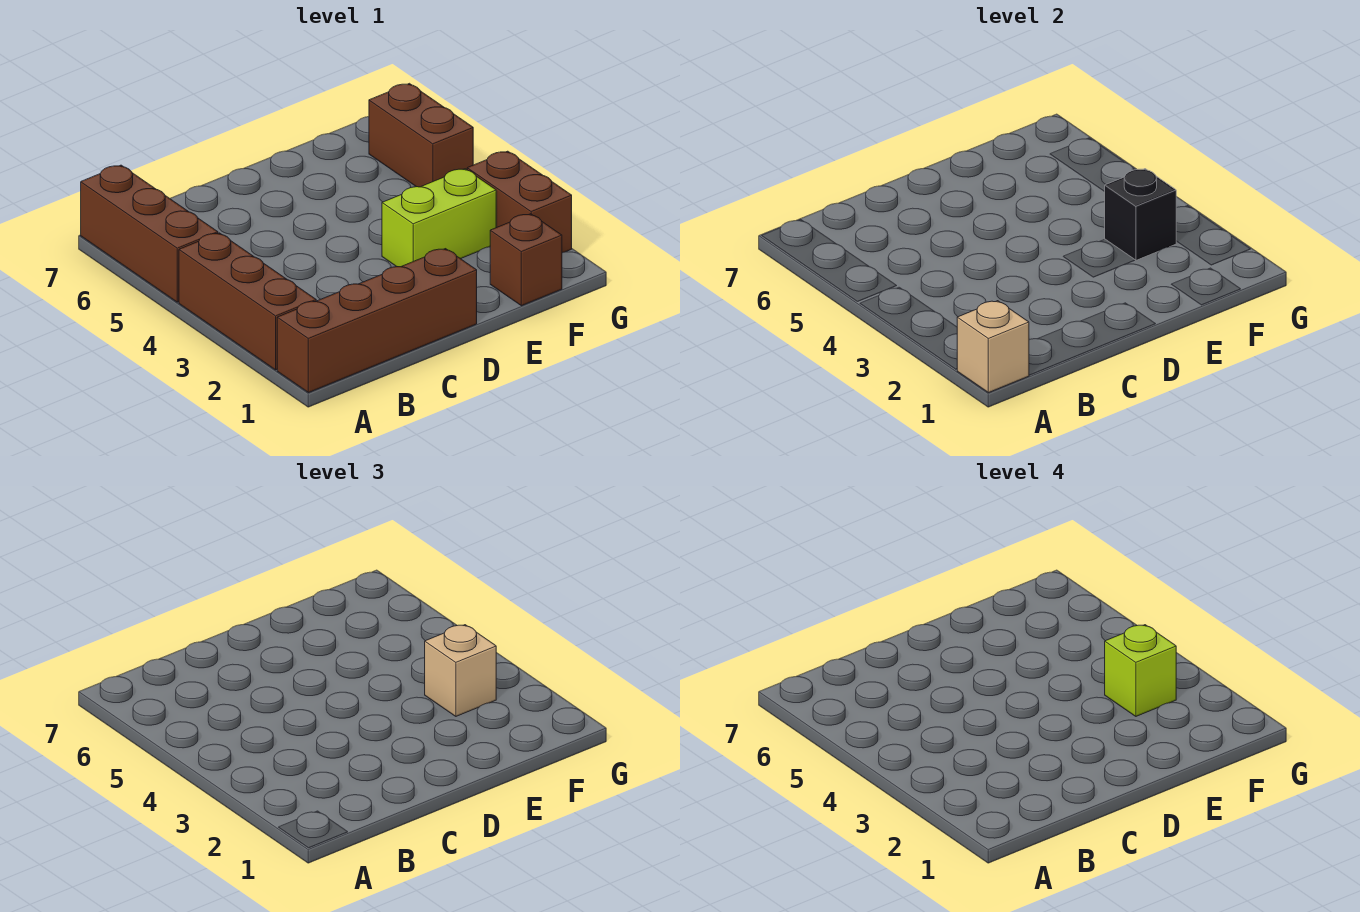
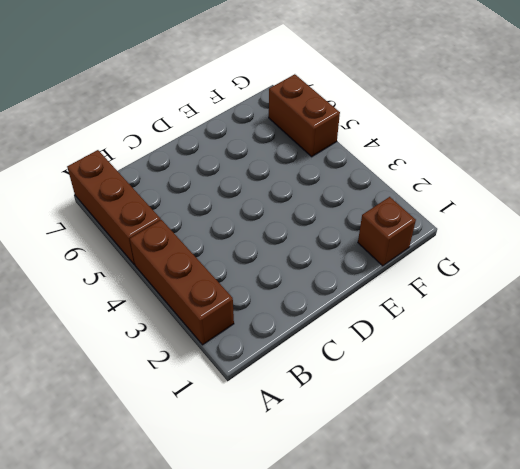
none -> brown brick A1:D1 level 1
none -> lime brick E3:F3 level 1

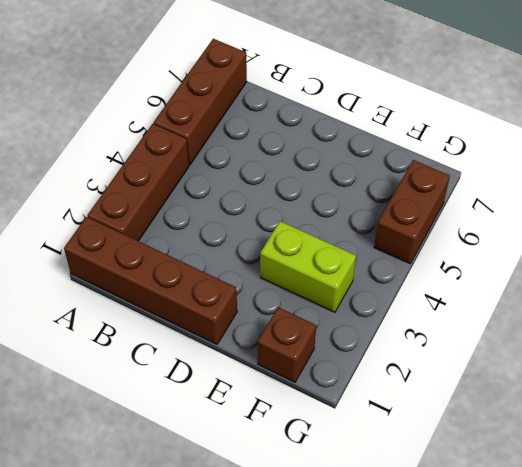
none -> brown brick G2:G3 level 1
none -> tan brick A1 level 2

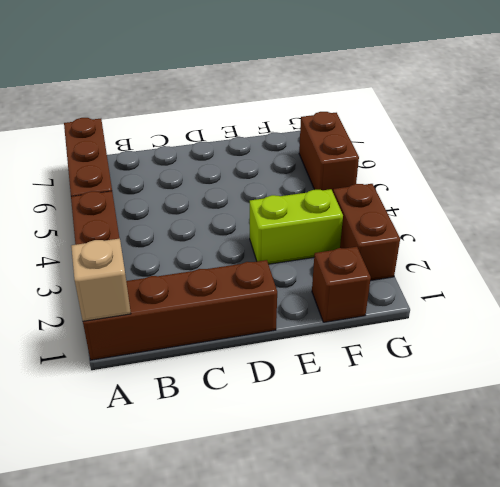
none -> black brick F3 level 2
none -> tan brick F3 level 3

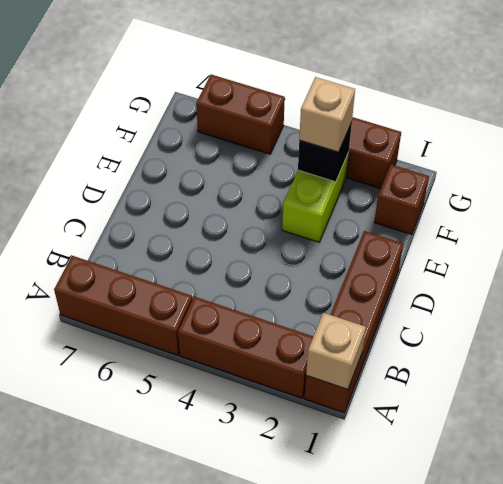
none -> lime brick F3 level 4

